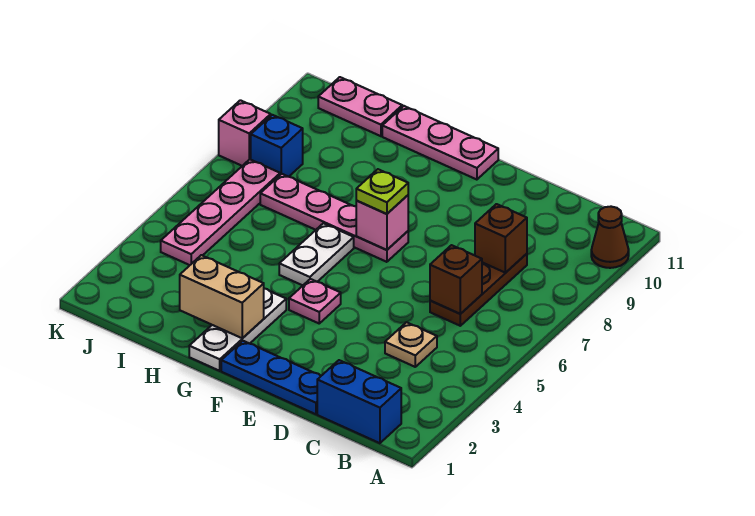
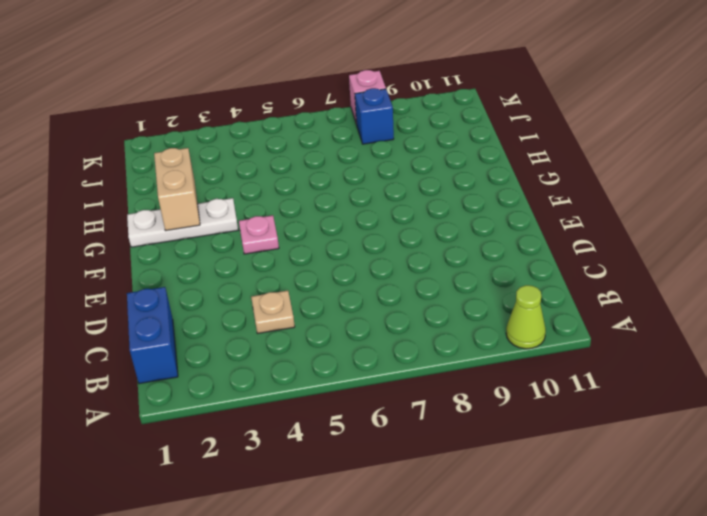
lime cone A10 level 1 -> brown cone A10 level 1
none -> brown plate C6:C8 level 1
none -> blue plate D1:F1 level 1
none -> pink plate F7:I7 level 1

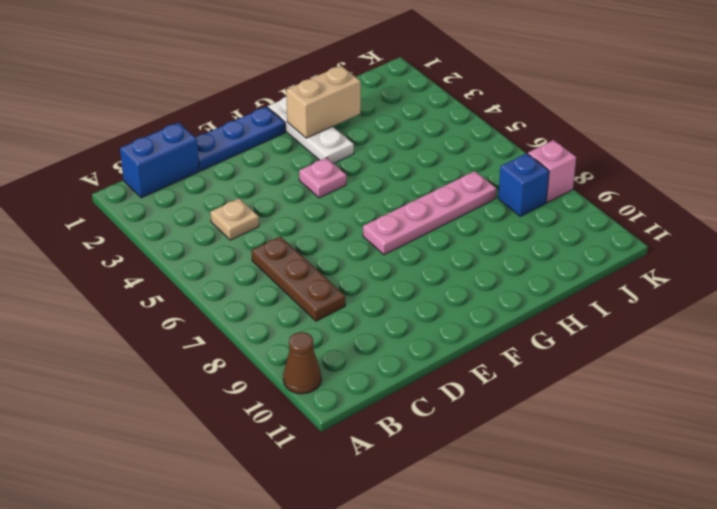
none -> pink plate F11:H11 level 1
none -> white plate G5:G6 level 1
none -> pink plate I11:J11 level 1

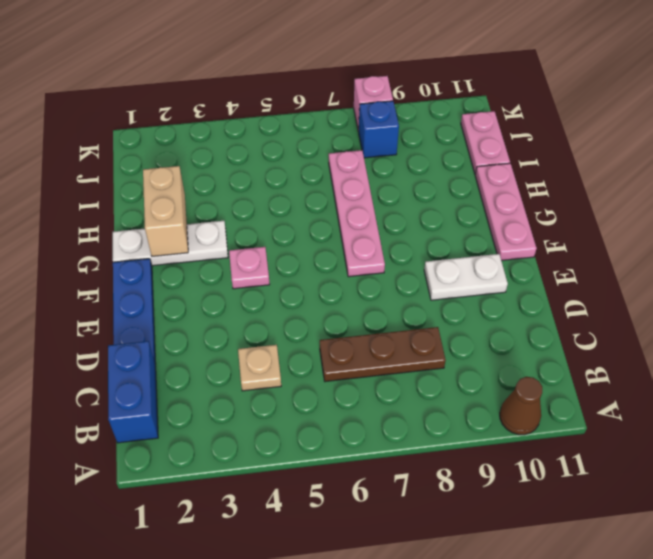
white plate E9:E10 level 1 -> white plate G5:G6 level 1
none -> pink plate J4:J7 level 1
none -> brown brick C6 level 2
none -> brown brick C8 level 2

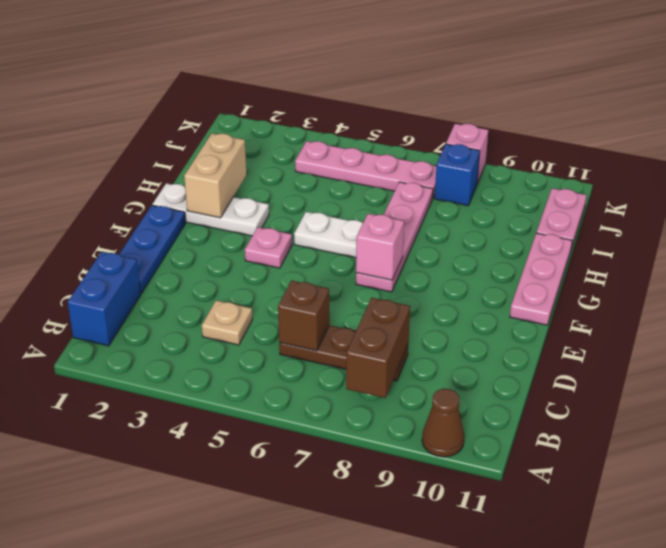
brown brick B8:C8 level 2 -> brown brick C8 level 2
none -> lime plate F7 level 3

